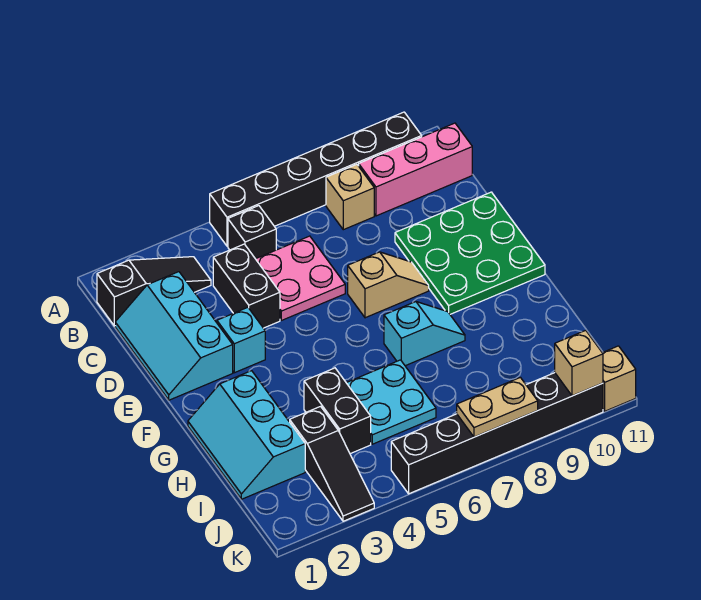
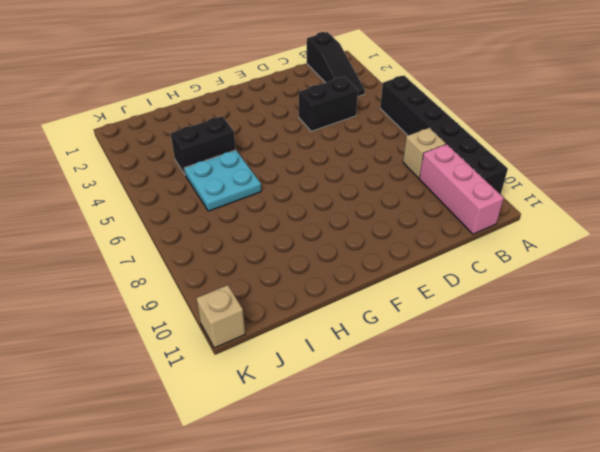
none -> black brick B5 level 1
none -> cyan slope C1:E2 level 1 top 2
none -> pink plate C5:D6 level 1

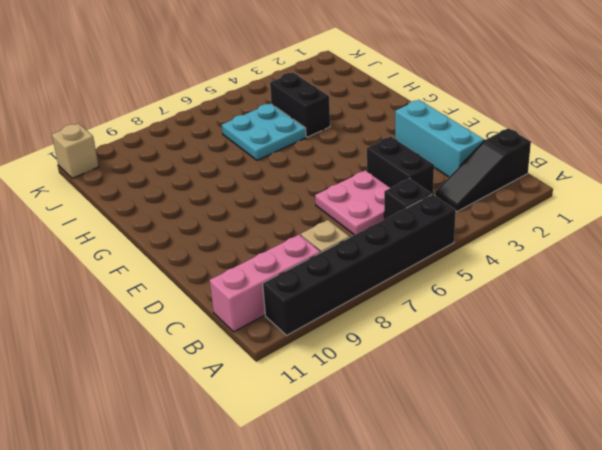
none -> green plate D9:F11 level 1
none -> cyan brick E3 level 1
none -> tan slope E7:E8 level 1 top 7

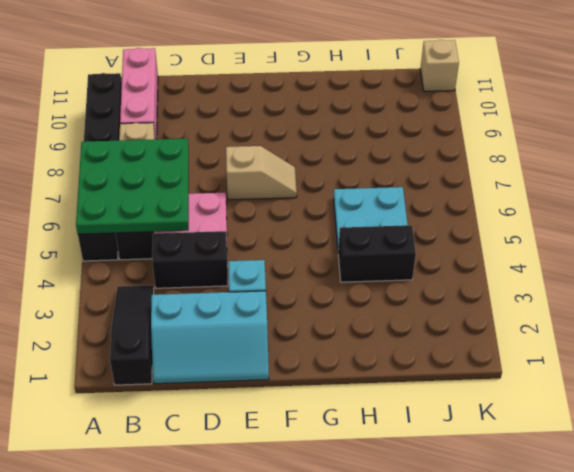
green plate A5:C7 level 2 -> green plate D9:F11 level 1
tan slope E7:F7 level 1 top E -> tan slope E7:E8 level 1 top 7
none -> cyan slope G1:I2 level 1 top 2
none -> cyan slope G7:G8 level 1 top 7
none -> black slope I3:K3 level 1 top I

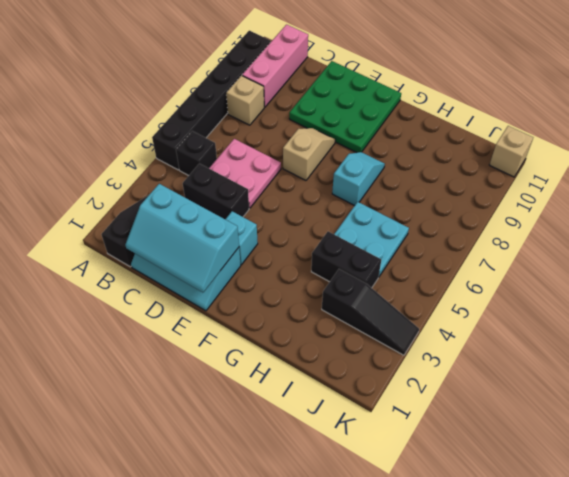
cyan slope C1:E2 level 2 top 2 -> cyan slope G1:I2 level 1 top 2
none -> black brick K5:K10 level 1
none -> tan plate K7:K8 level 2
none -> tan brick K10 level 2

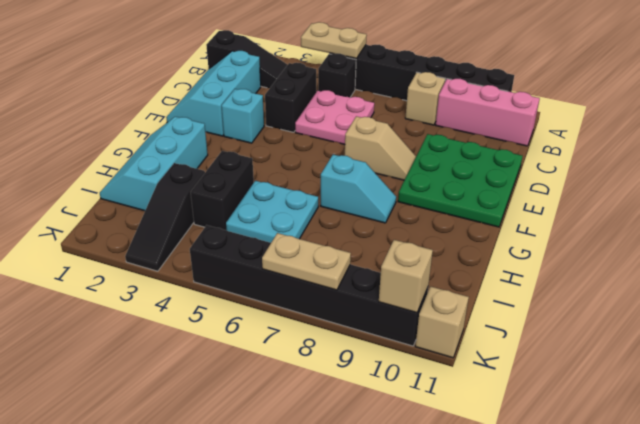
tan plate A4:A5 level 2 -> none

